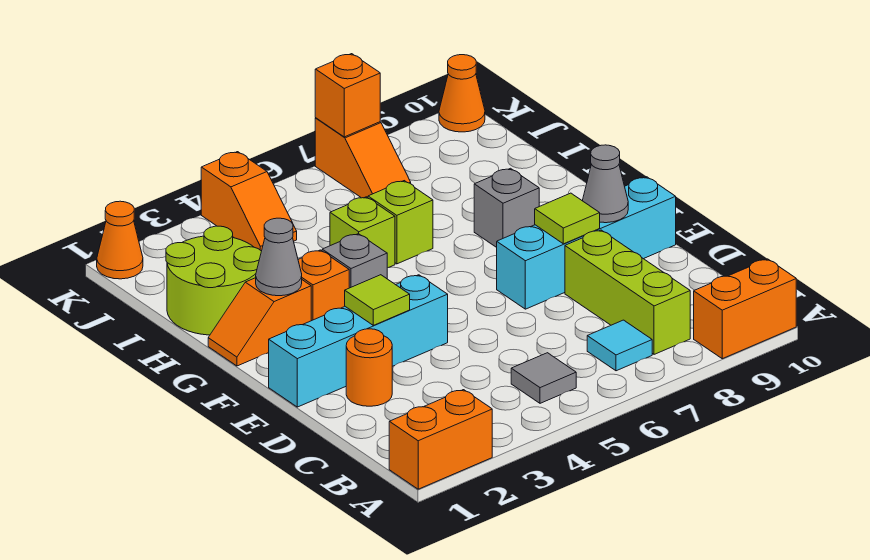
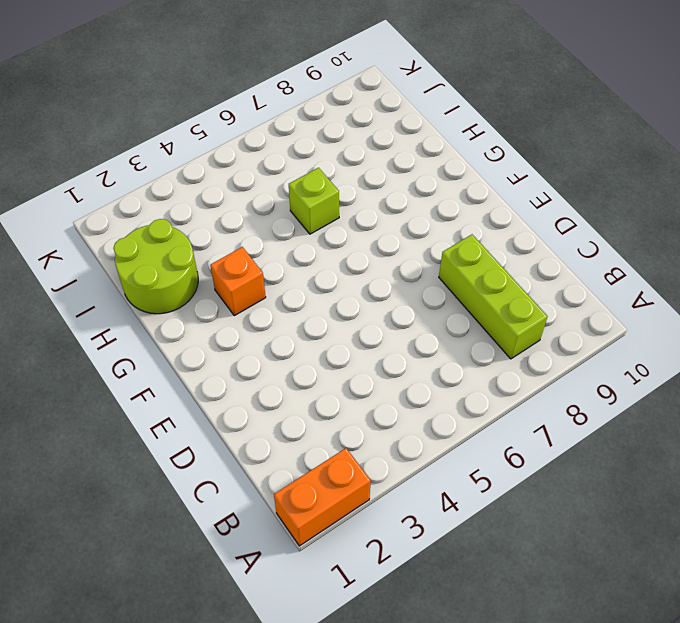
none -> orange brick A9:A10 level 1
none -> grey tile B5 level 1
none -> cyan tile B7 level 1

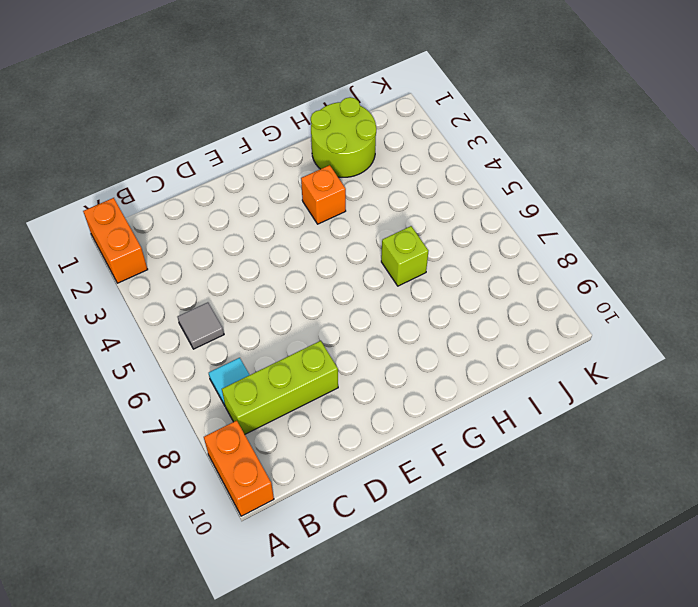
none -> orange round brick D2 level 1
none -> cyan brick E1:E4 level 1
none -> cyan brick E7:E10 level 1

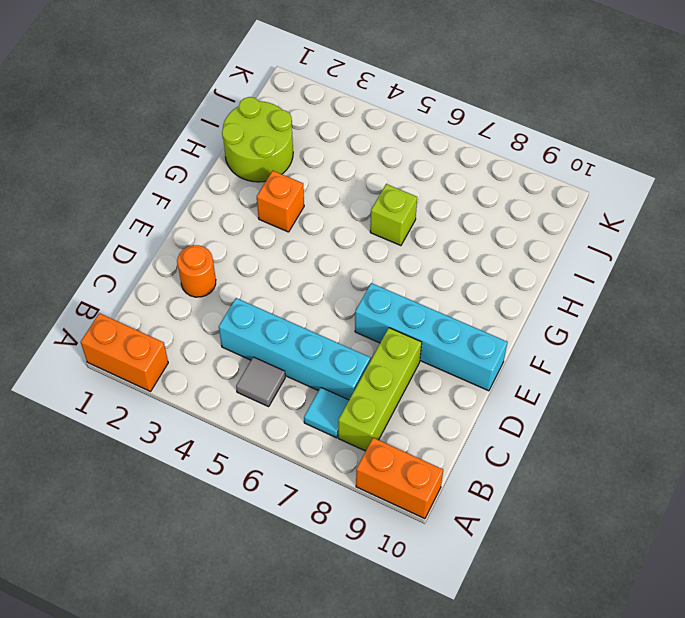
cyan brick C4:C7 level 1 -> cyan brick E1:E4 level 1
none -> orange slope G1:G2 level 1 top 2
none -> grey brick G4 level 1
none -> grey brick G8 level 1

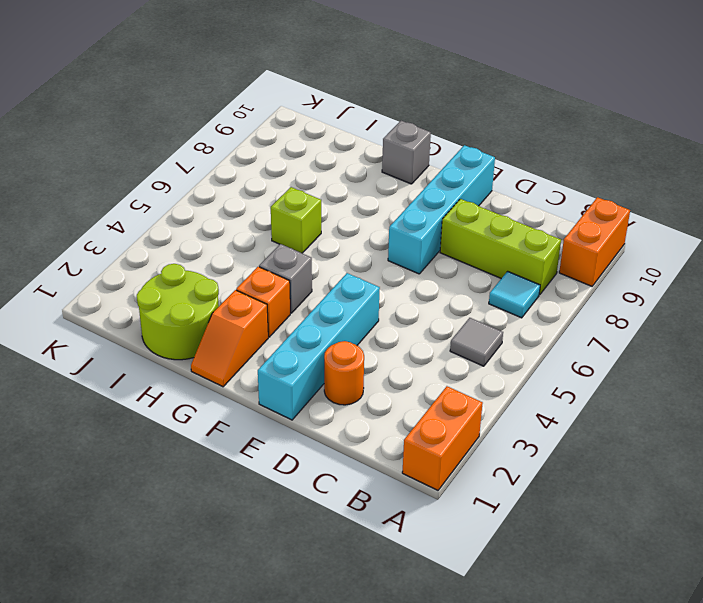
grey brick G10 level 1 -> grey brick G8 level 1
none -> lime brick H5 level 1
none -> orange slope J4:K4 level 1 top K
none -> orange slope J7:K7 level 1 top K

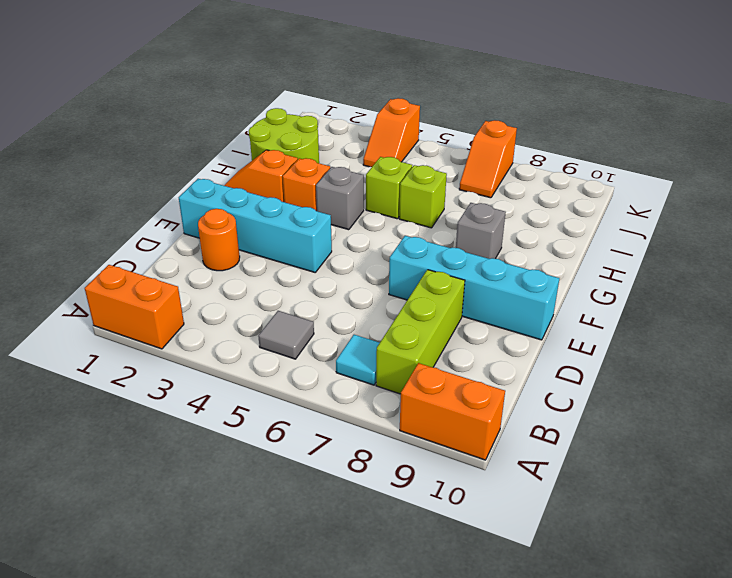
none -> orange cone K1 level 1
none -> orange cone K10 level 1
none -> lime tile E3 level 2

